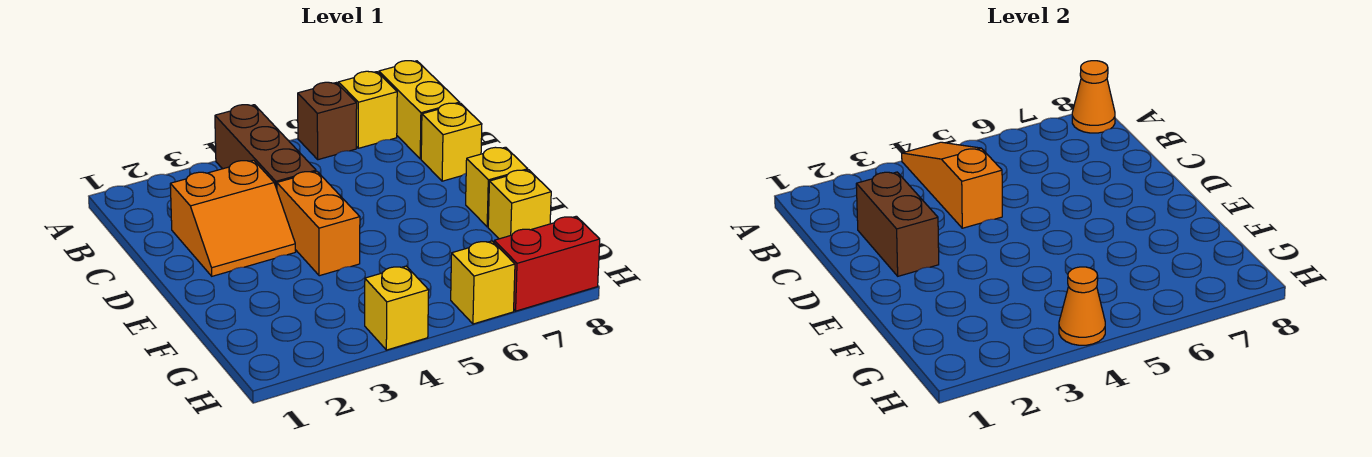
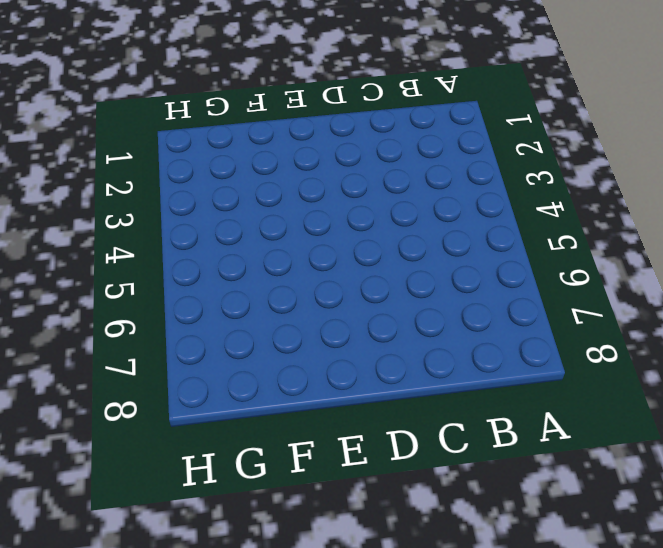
none -> brown brick A4:C4 level 1
none -> brown brick A6 level 1
none -> yellow brick A7 level 1

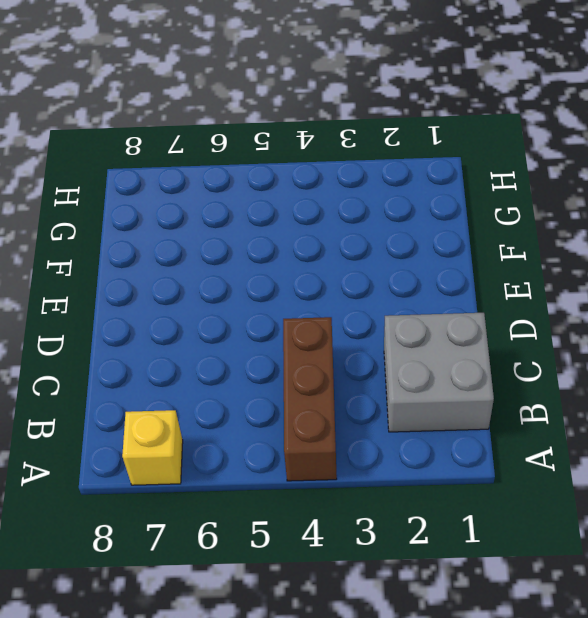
grey brick B1:C2 level 1 -> orange slope C2:D3 level 1 top C
none -> brown brick A6 level 1
none -> yellow brick A8:B8 level 1
none -> yellow brick C8 level 1

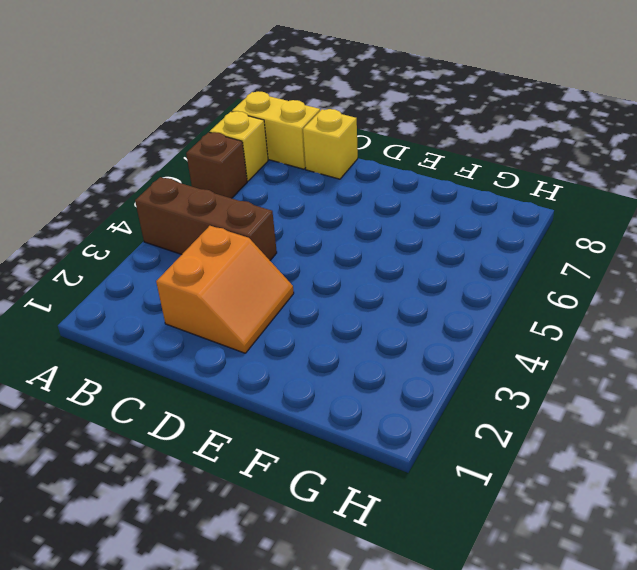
none -> orange brick D4:E4 level 1
none -> yellow brick E8 level 1
none -> yellow brick F8 level 1

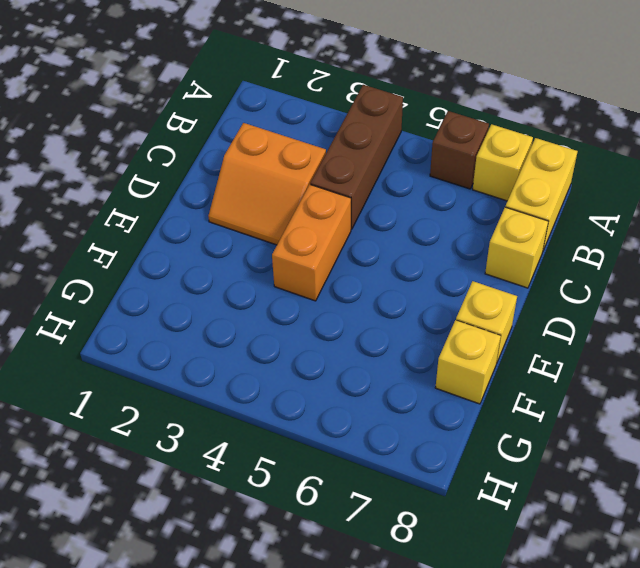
none -> yellow brick H4 level 1
none -> yellow brick H6 level 1
none -> red brick H7:H8 level 1

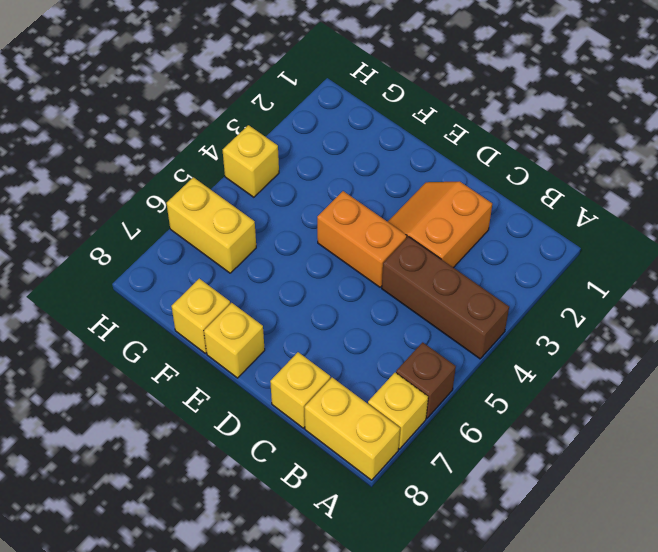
yellow brick G6:H6 level 1 -> yellow brick H6 level 1
none -> red brick H7:H8 level 1
none -> orange slope A4:C4 level 2 top C
none -> orange cone A8 level 2

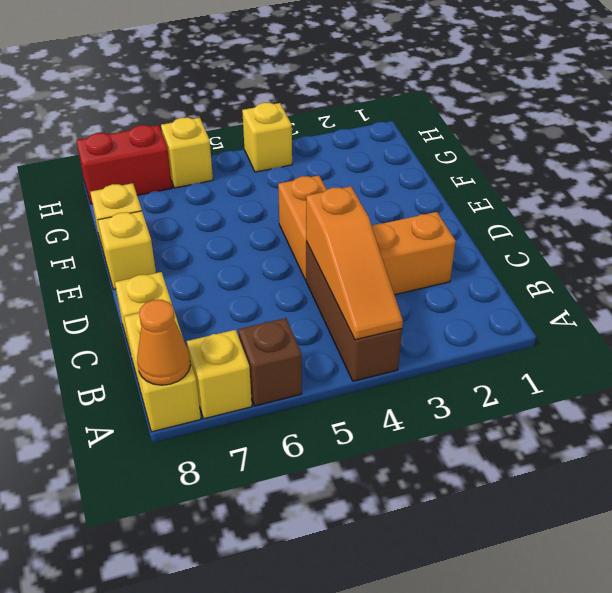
none -> brown brick C2:D2 level 2
none -> orange cone H4 level 2

